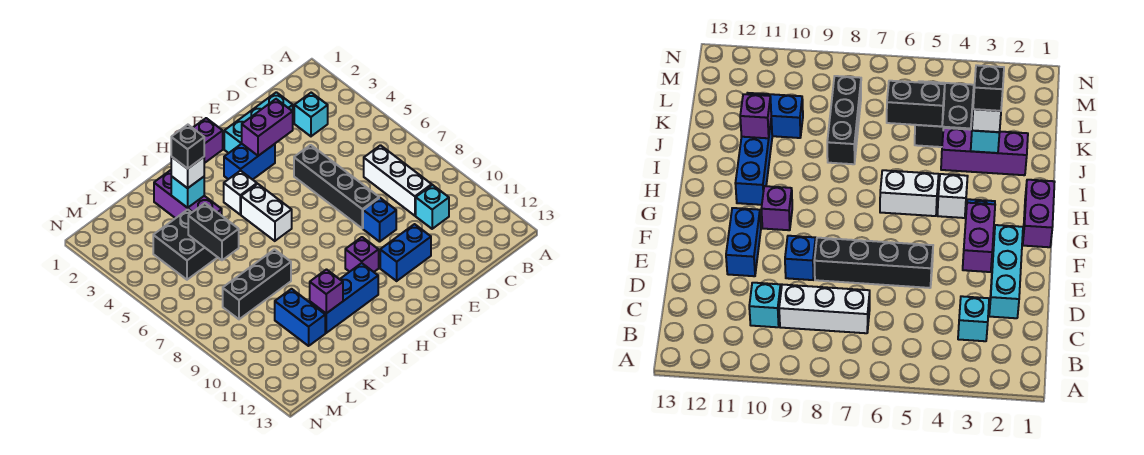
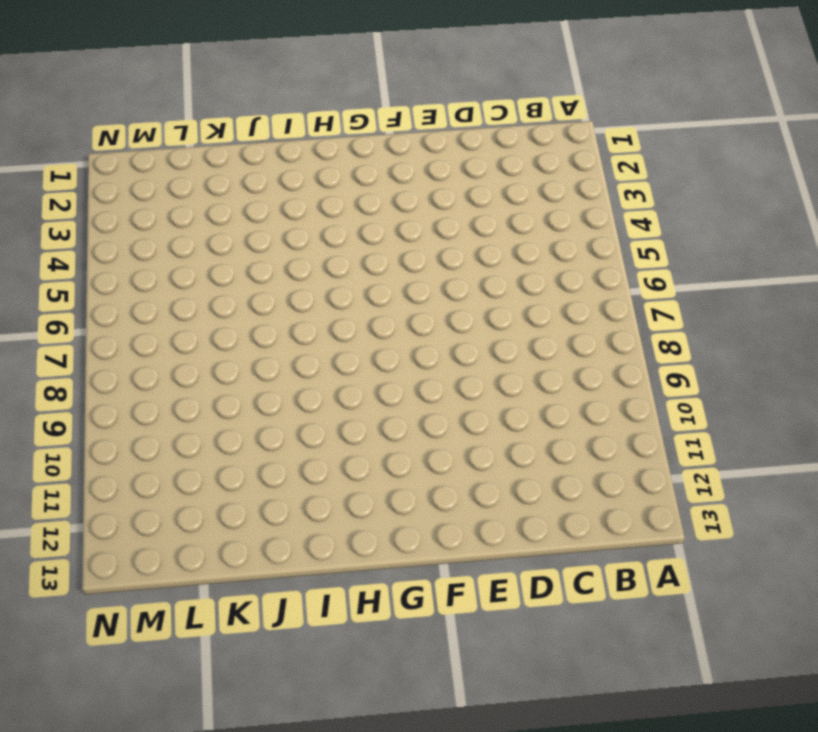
none -> cyan brick C3 level 1
none -> white brick C7:C9 level 1
none -> cyan brick C10 level 1

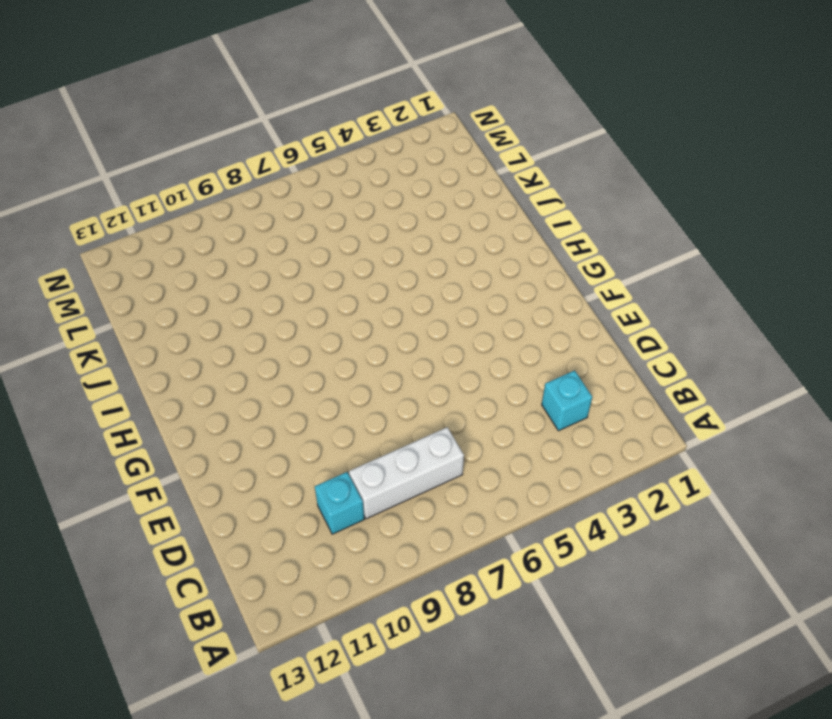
none -> cyan brick D2:F2 level 1
none -> black brick E5:E8 level 1
none -> blue brick E9 level 1

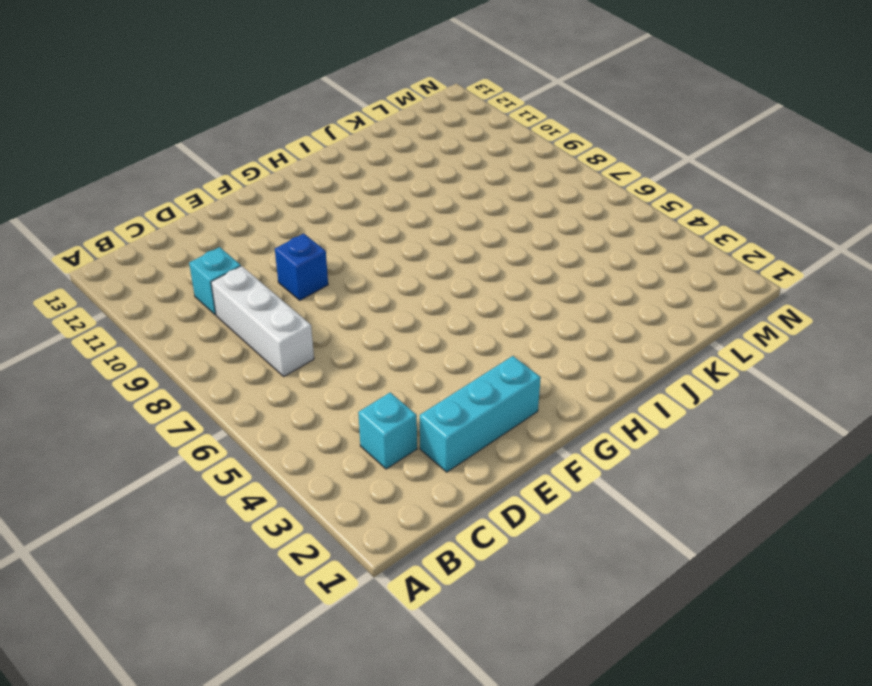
none -> black brick E5:E8 level 1
none -> blue brick E11:F11 level 1
none -> blue brick F3:G3 level 1

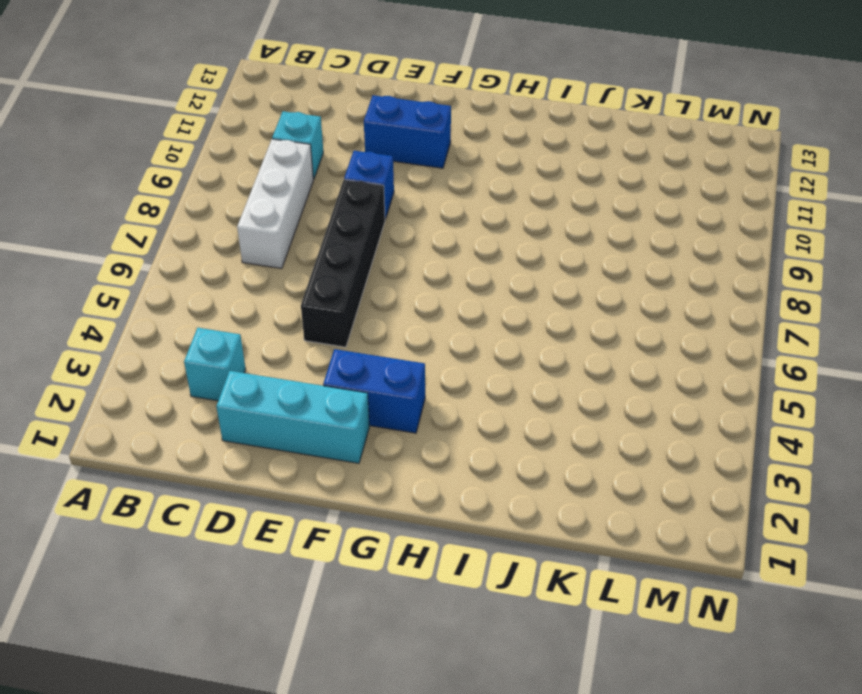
none -> purple brick G1:H1 level 1
none -> purple brick G10 level 1
none -> white brick H4 level 1

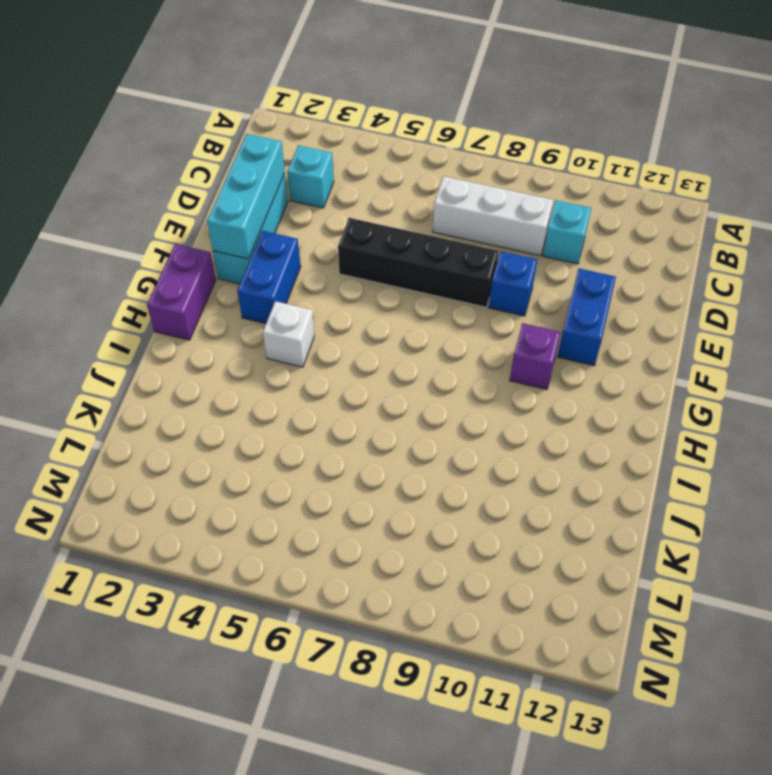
cyan brick D2:F2 level 2 -> none
none -> white brick H5:H6 level 1
none -> blue brick H11:J11 level 1
none -> purple brick J2:J4 level 1

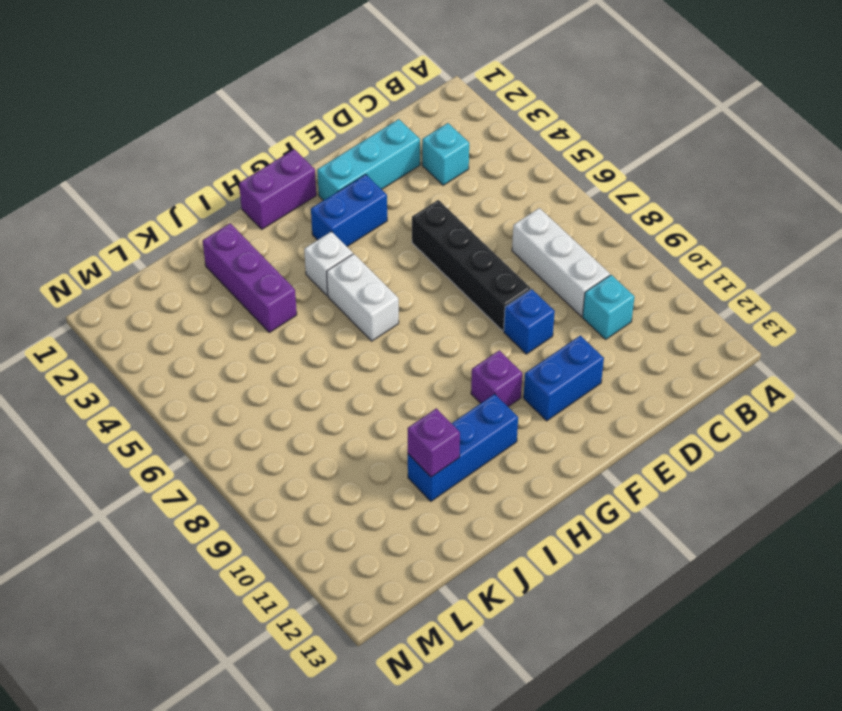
none -> black brick J8:L8 level 1
none -> black brick K4:L5 level 1
none -> blue brick K10:K11 level 1

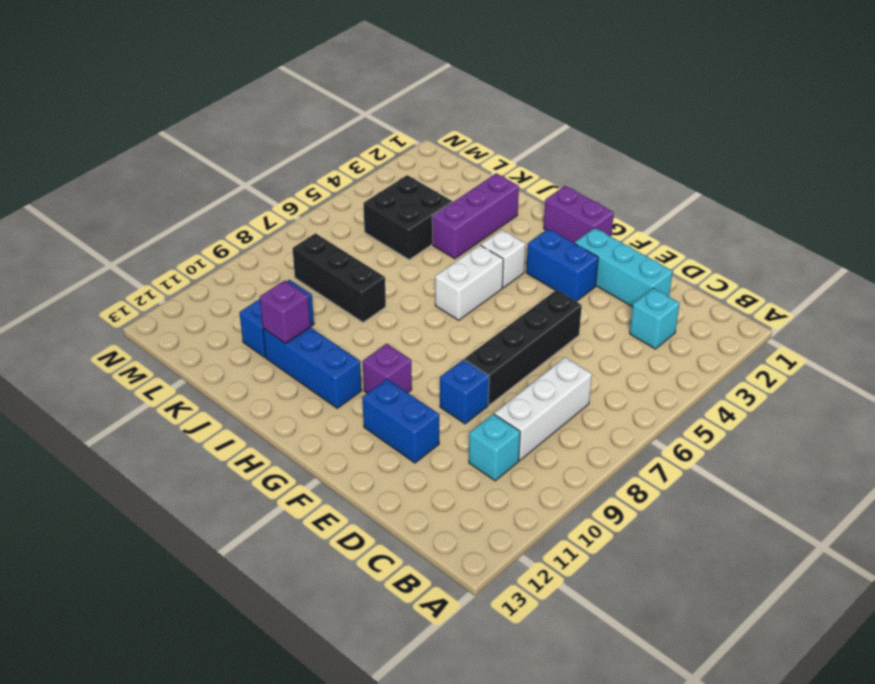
none -> purple brick E3:F3 level 2
none -> cyan brick J3 level 2
none -> black brick K5:K6 level 2

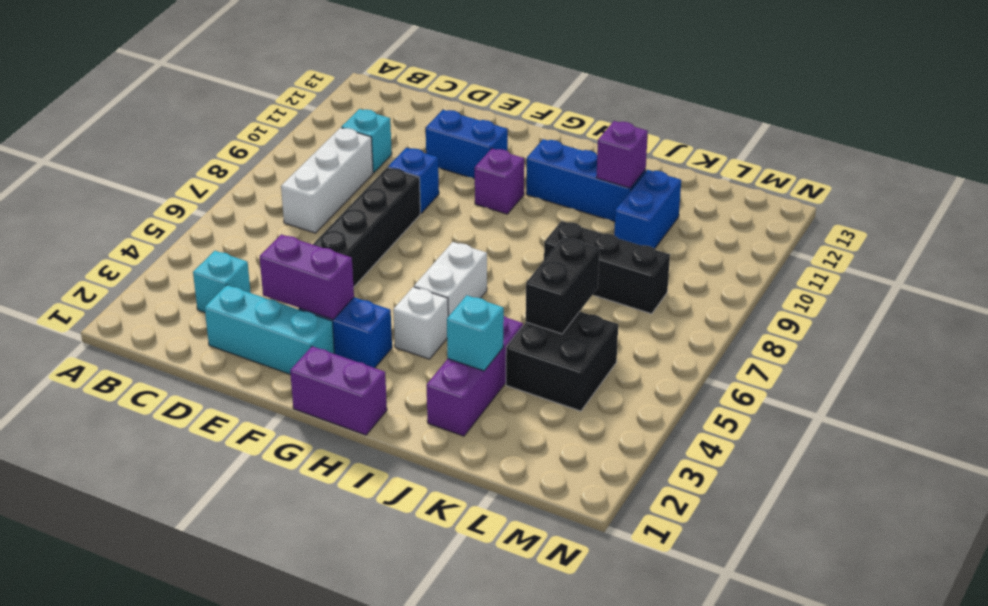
none -> white brick J3 level 3
none -> black brick J3 level 4

